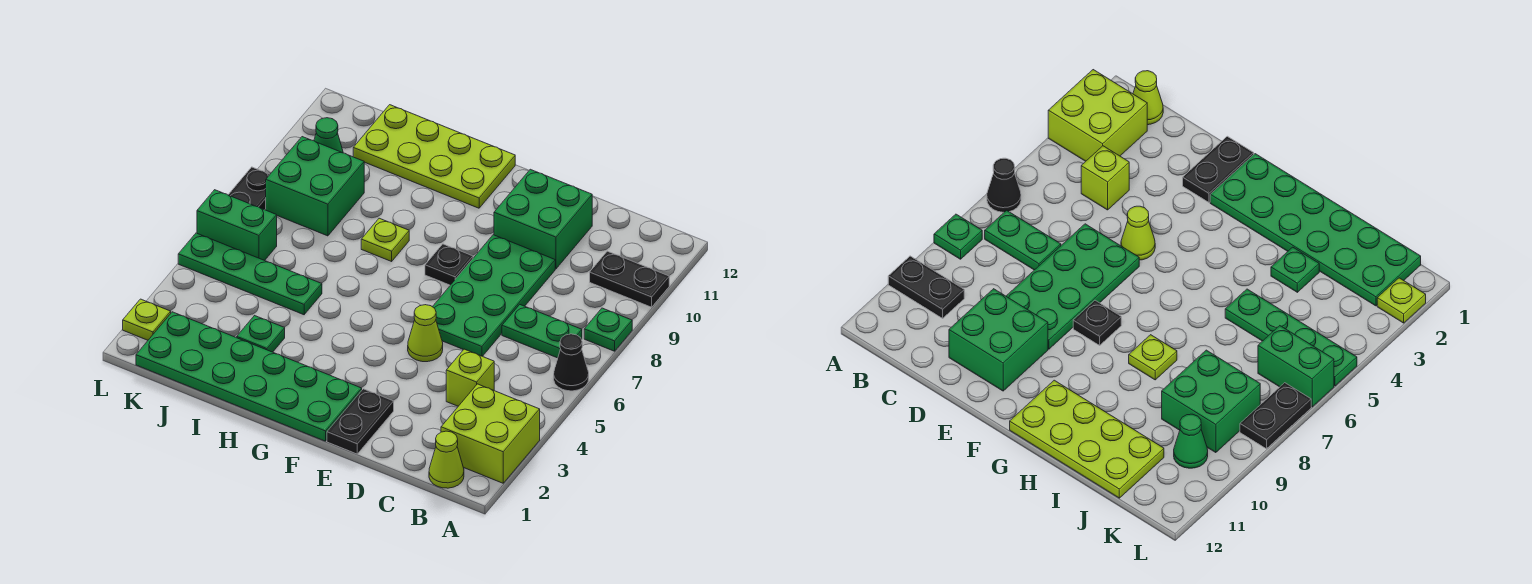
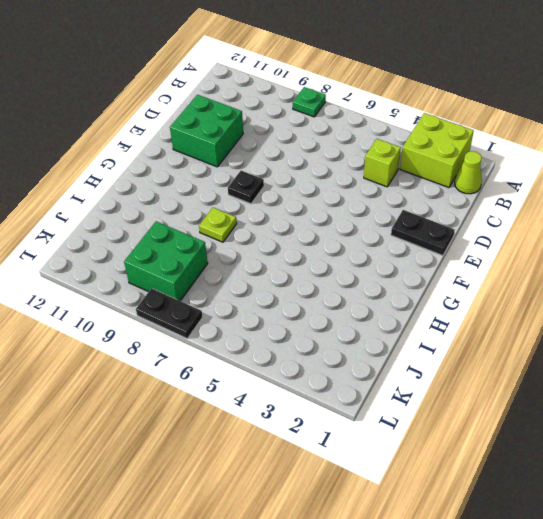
none -> black cone A6 level 1
none -> black plate A10:B10 level 1
none -> green plate B7:C7 level 1

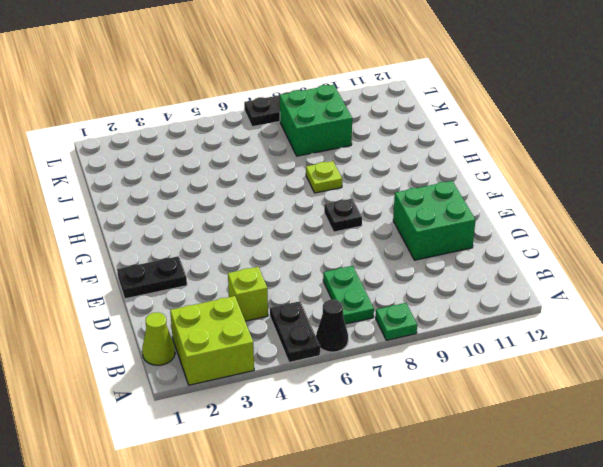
black plate A5:B5 level 1 -> black plate A10:B10 level 1
none -> green plate D6:E9 level 1
none -> lime cone E5 level 1
none -> green plate F1:K2 level 1

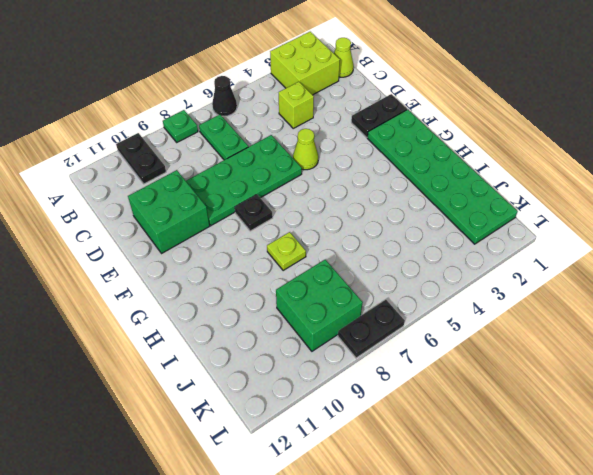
none -> lime plate G11:J12 level 1
none -> green plate I3 level 1
none -> green plate I5:L5 level 1

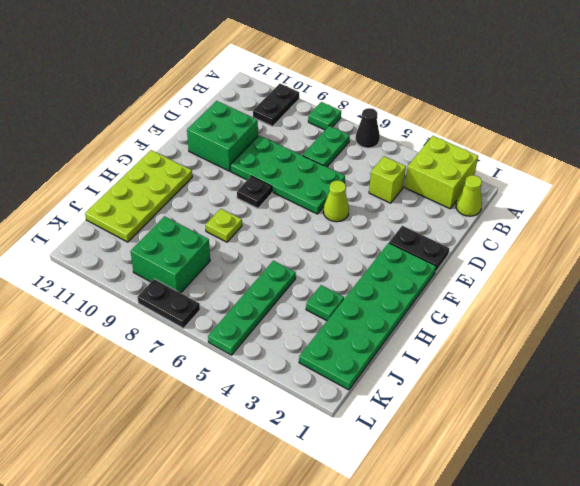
none -> green brick K6:L6 level 1
none -> green cone K10 level 1
none -> lime plate L2 level 1

